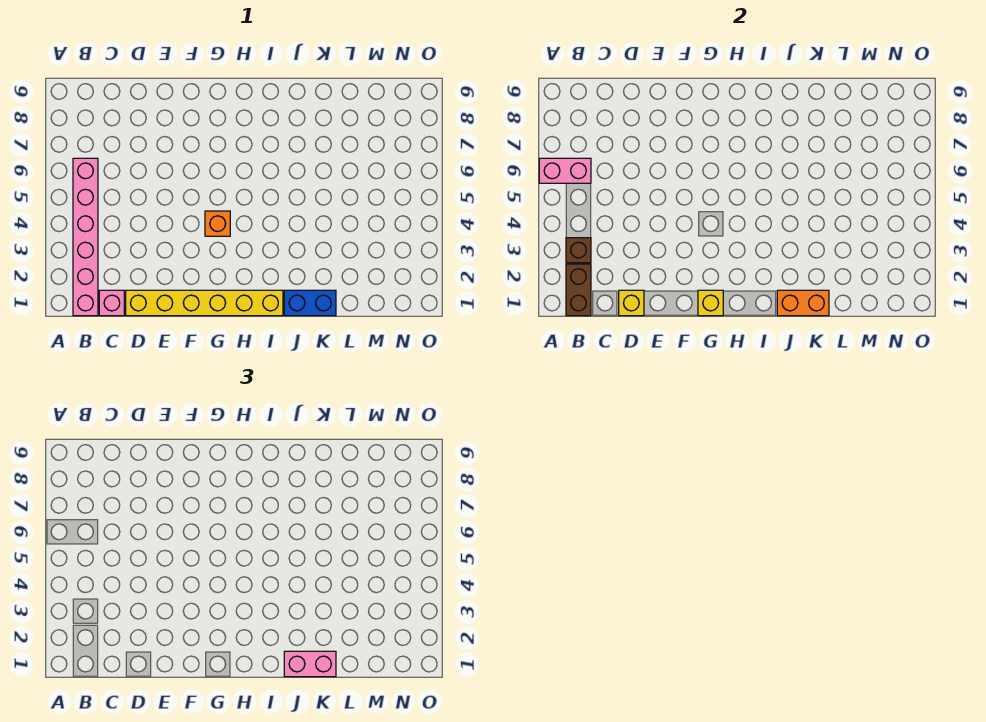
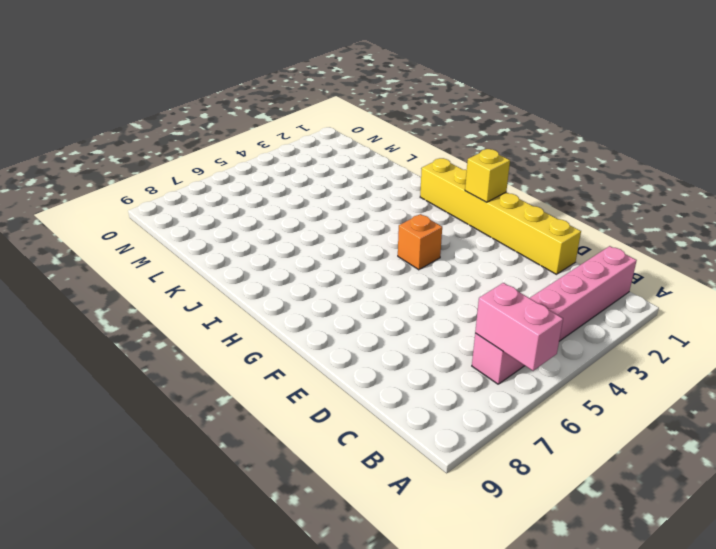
none -> pink brick C1 level 1
none -> blue brick J1:K1 level 1
none -> brown brick B1:B2 level 2

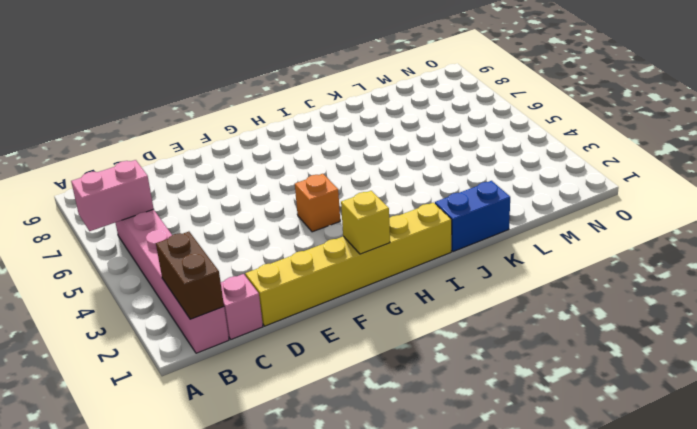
none -> brown brick B3 level 2
none -> yellow brick D1 level 2
none -> orange brick J1:K1 level 2

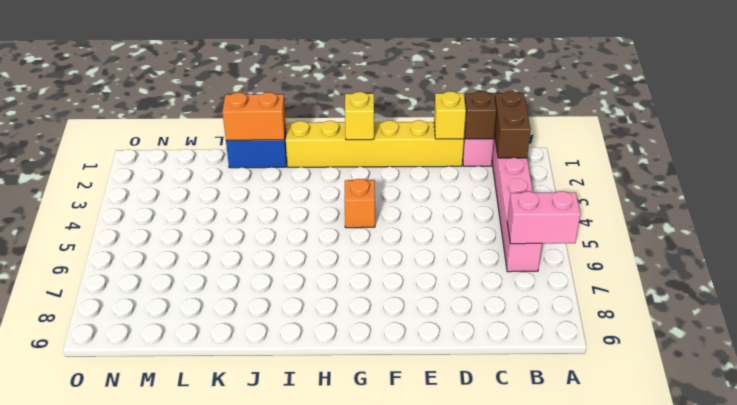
brown brick C1 level 2 -> brown brick B3 level 2
none -> pink brick J1:K1 level 3

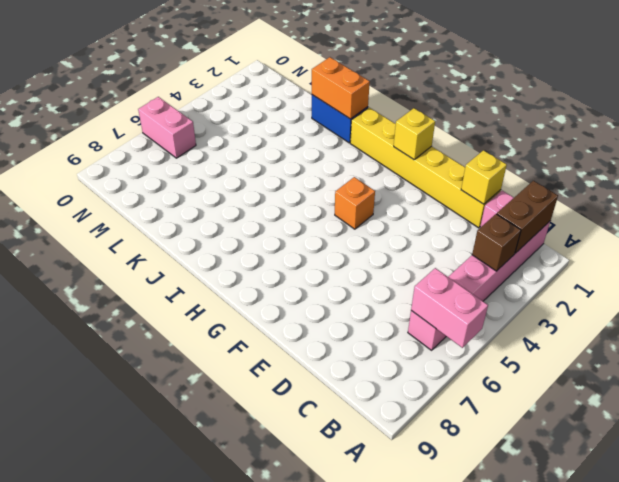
pink brick N6:O6 level 1 -> pink brick J1:K1 level 3

